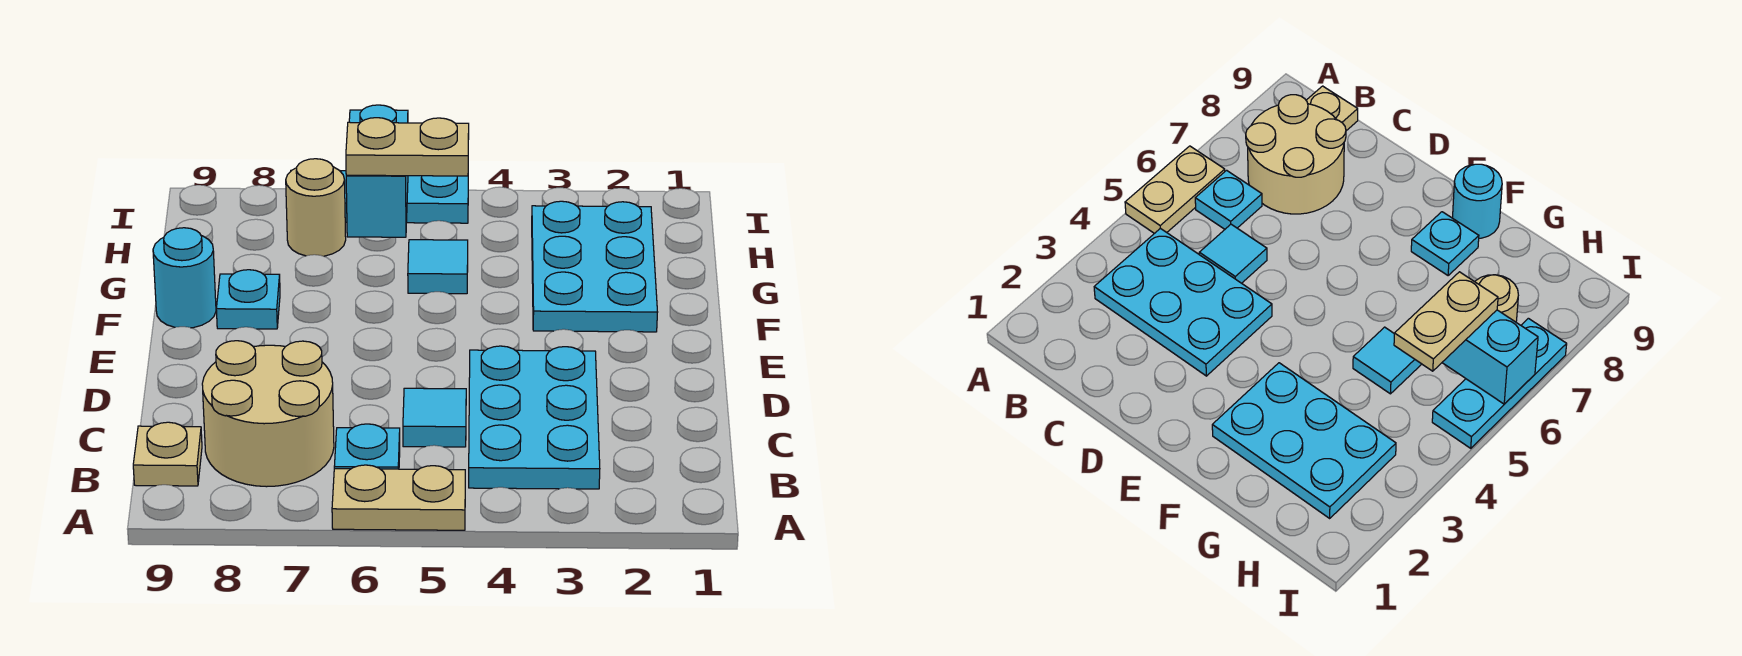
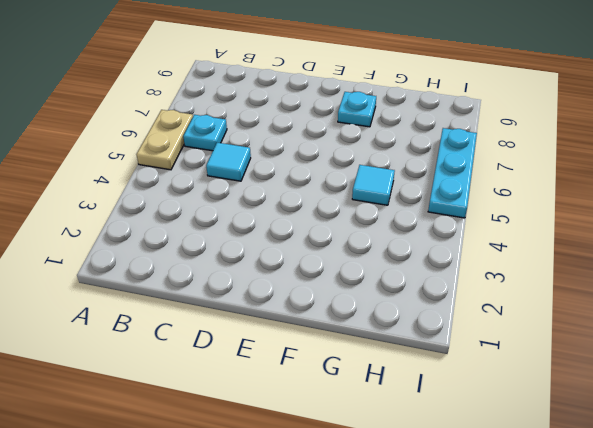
none -> cyan plate B3:D4 level 1
none -> tan round brick B7:C8 level 1
none -> tan plate B9 level 1

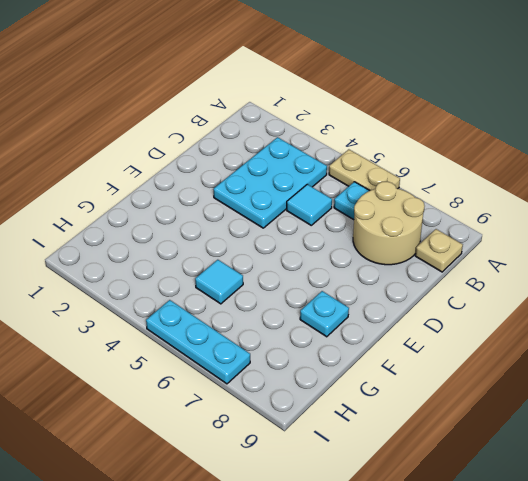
none -> cyan plate F2:H3 level 1
none -> cyan round brick F9 level 1
none -> tan round brick H7 level 1

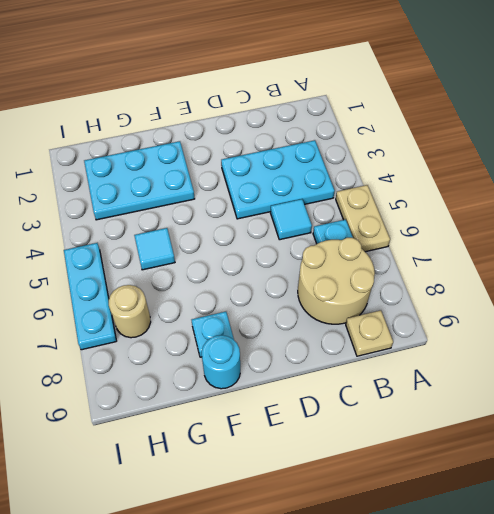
none -> cyan brick H6:I6 level 2
none -> tan plate H5:H6 level 3

